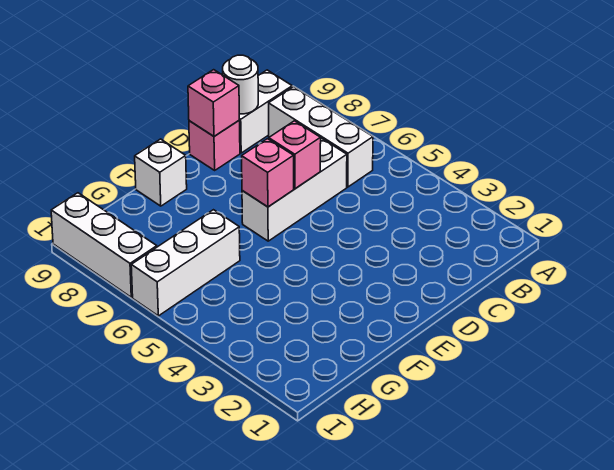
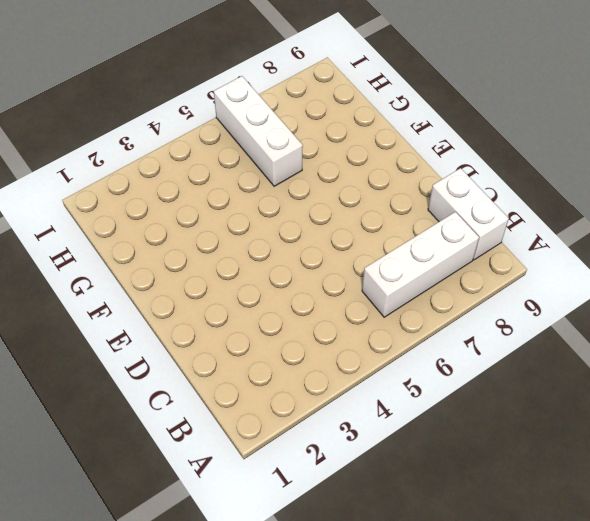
none -> white brick C6:E6 level 1
none -> pink brick D9 level 1

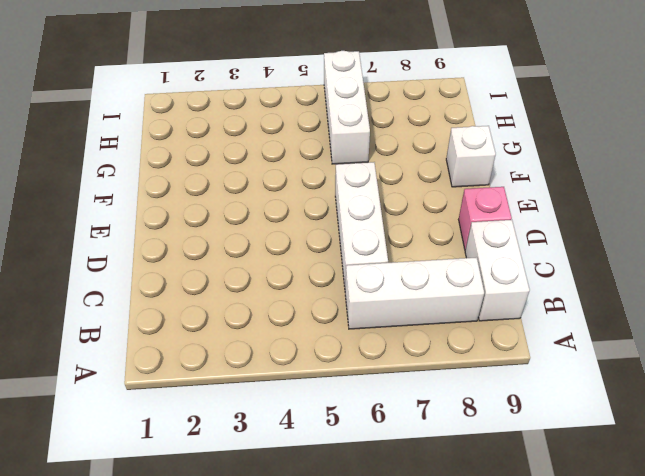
none -> white brick I7:I9 level 1
none -> white round brick C9 level 2

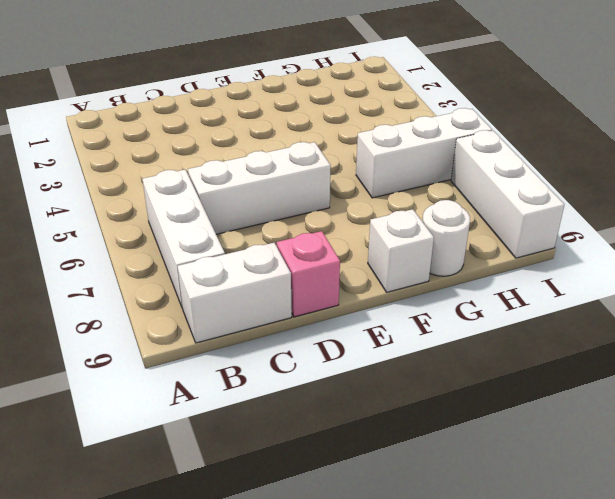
white round brick G9 level 1 -> white round brick C9 level 2
none -> pink brick D6 level 2
none -> pink brick D9 level 2

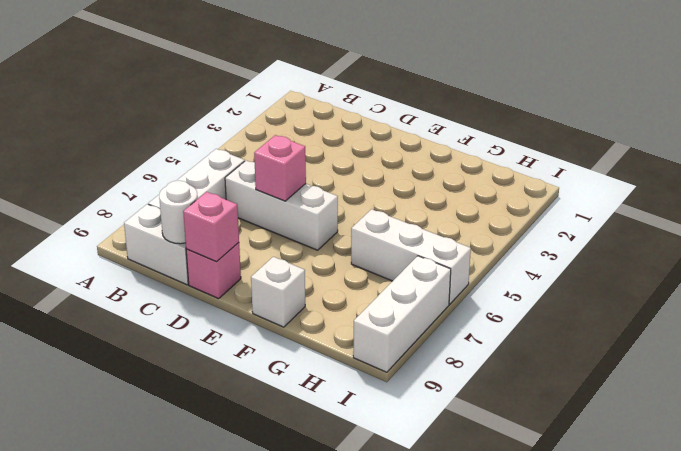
none -> pink brick E6 level 2

